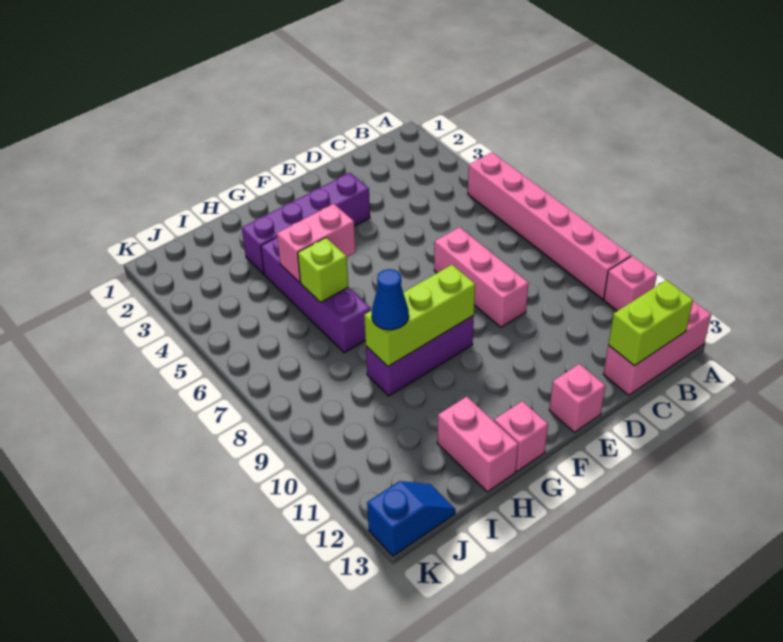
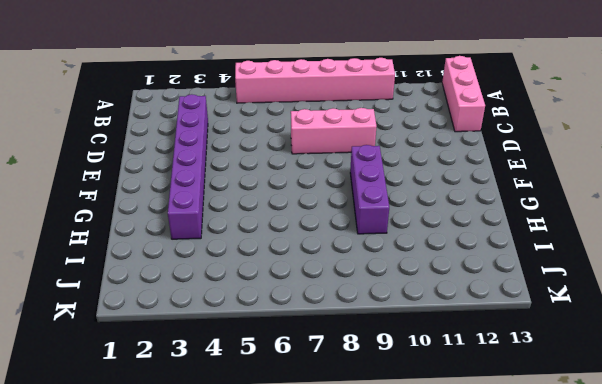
purple brick C3:H3 level 1 -> purple brick E3:H3 level 1
none -> pink brick A11 level 1
none -> pink brick E13 level 1
none -> pink brick G13 level 1

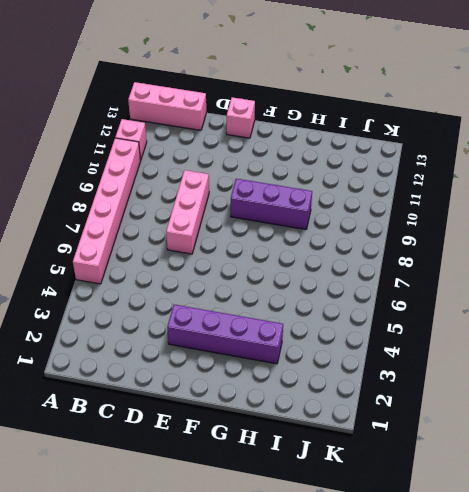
none -> pink brick G13 level 1
none -> purple brick H4:H7 level 1
none -> pink brick H12:H13 level 1

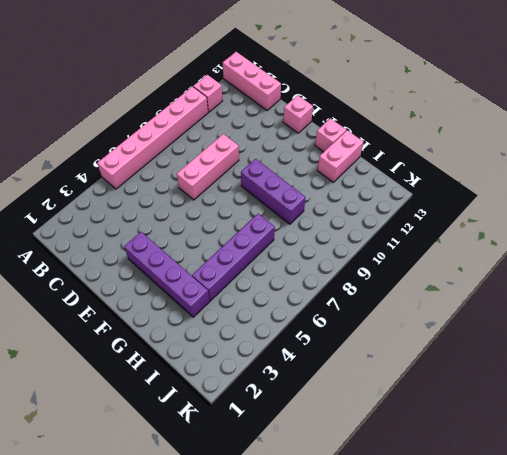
none -> blue slope J13:K13 level 1 top K
none -> lime brick B13:C13 level 2
none -> lime brick F9:H9 level 2

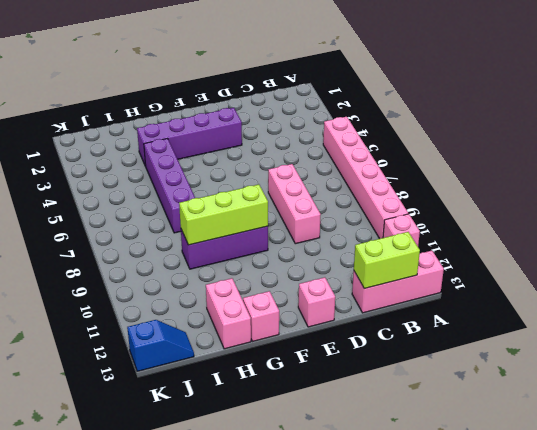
none -> pink brick G5:H5 level 2
none -> lime brick H6 level 2
none -> blue cone H9 level 3

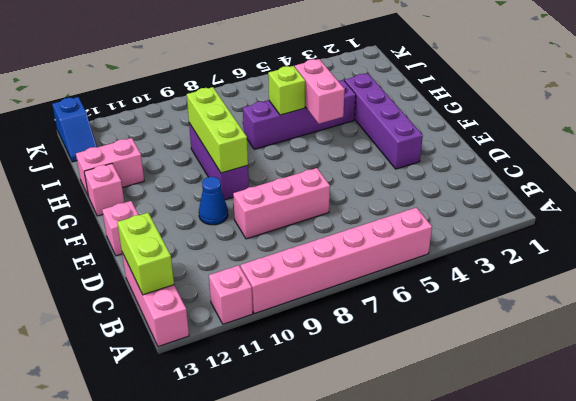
blue cone E10 level 1 -> blue cone H9 level 3

